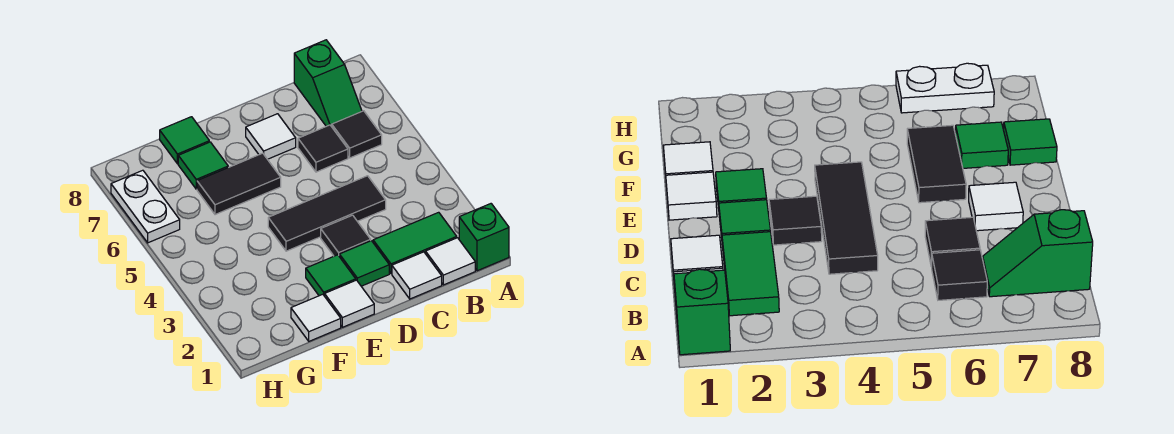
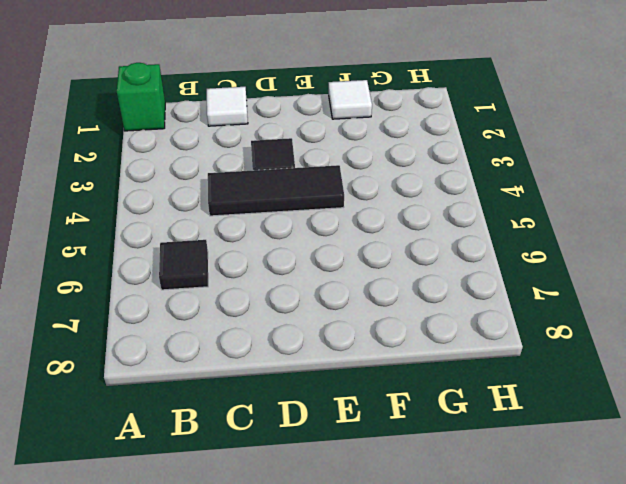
none -> white tile B1 level 1
none -> green tile B2:C2 level 1
none -> green slope B7:B8 level 1 top 8

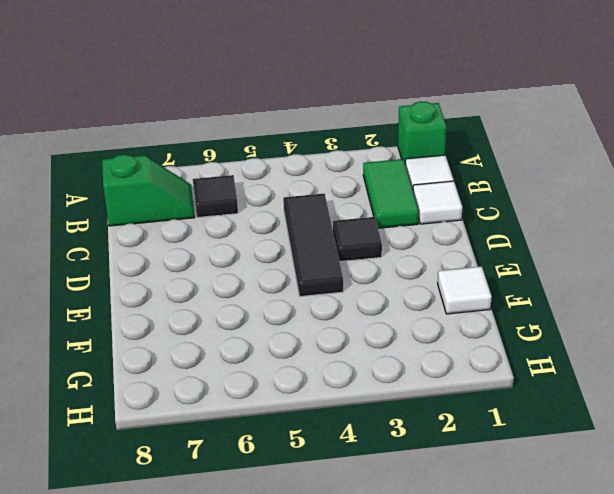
none -> black tile C6 level 1
none -> green tile D2 level 1
none -> white tile D7 level 1

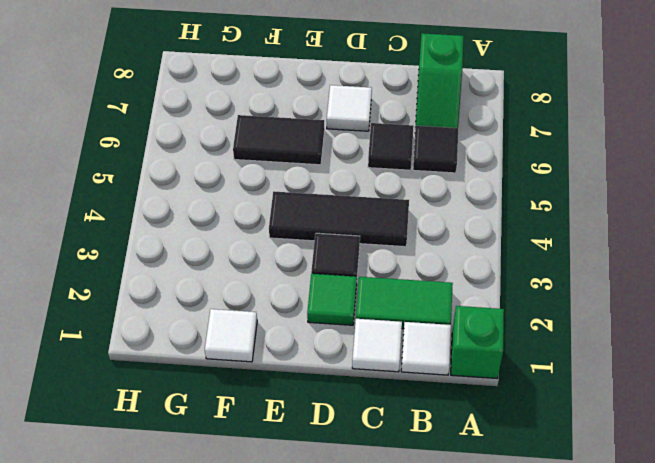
none -> white tile E1 level 1
none -> green tile E2 level 1
none -> green tile F7 level 1

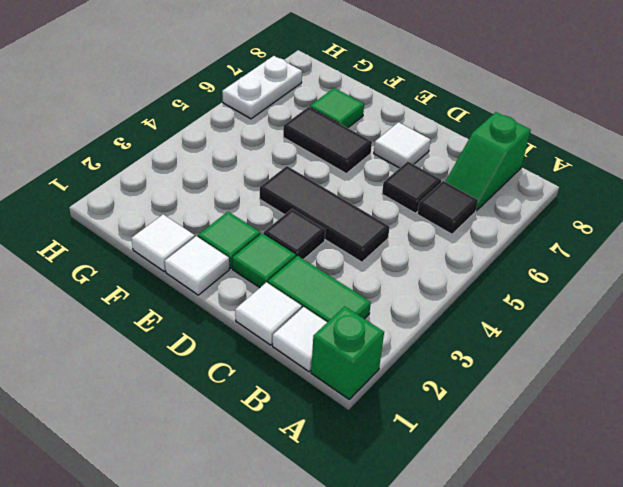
none -> green tile F8 level 1

